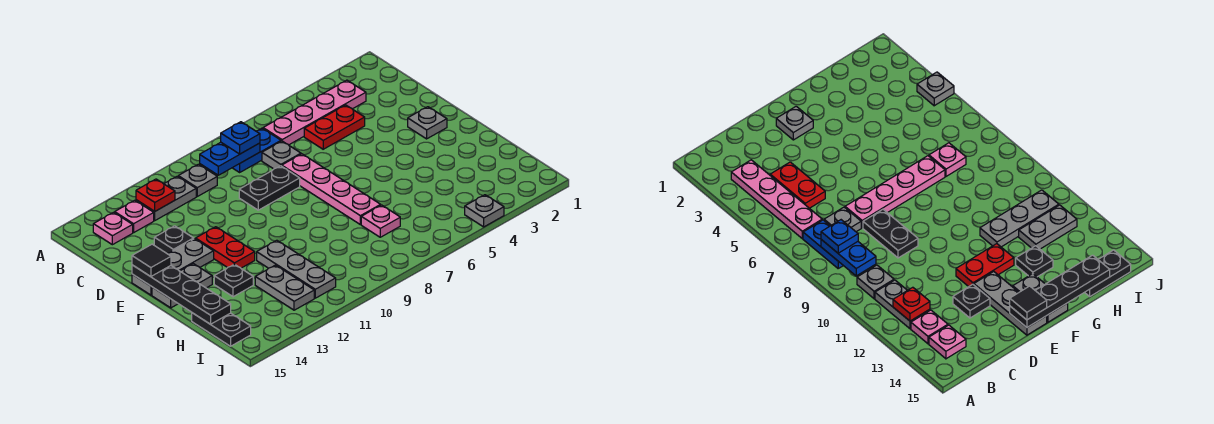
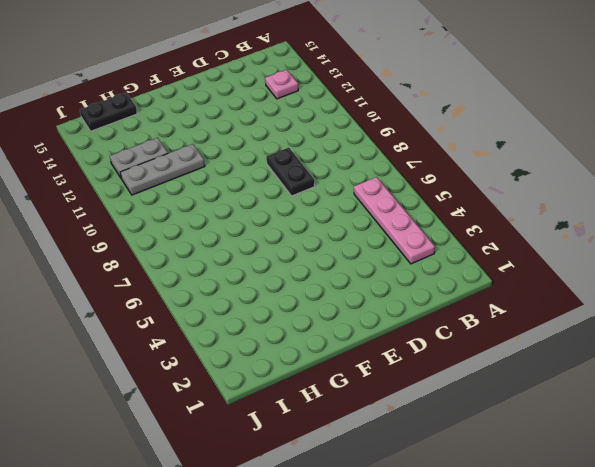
none -> blue plate B7:B8 level 1
none -> grey plate B10 level 1
none -> grey plate B11:B12 level 1

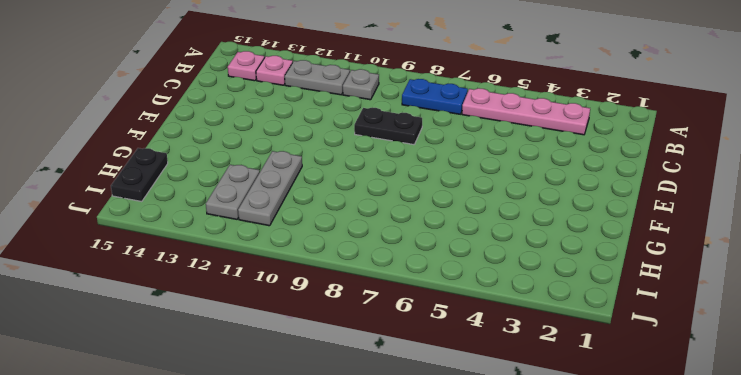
none -> red plate C4:C5 level 1
none -> grey plate C7 level 1
none -> pink plate D7:G7 level 1

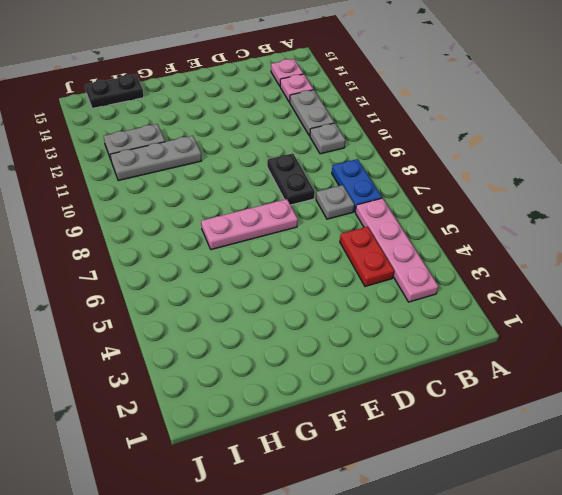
pink plate E7:G7 level 1 -> pink plate D7:G7 level 1
none -> black plate D13 level 1
none -> grey plate E2 level 1
none -> red plate E12:F12 level 1

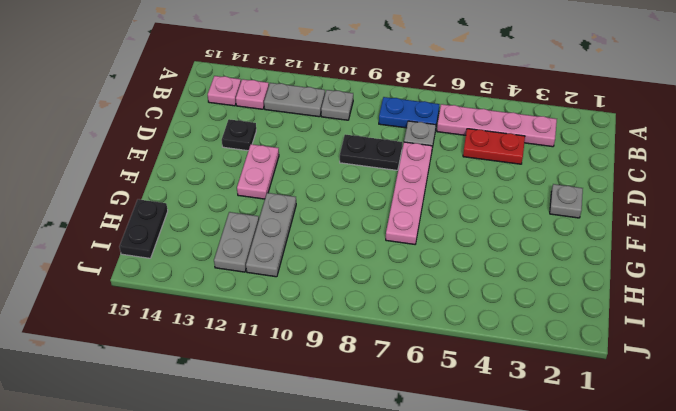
pink plate E12:F12 level 1 -> red plate E12:F12 level 1
none -> grey plate E13:E15 level 1
none -> grey plate F14:F15 level 1
none -> black plate G13 level 1

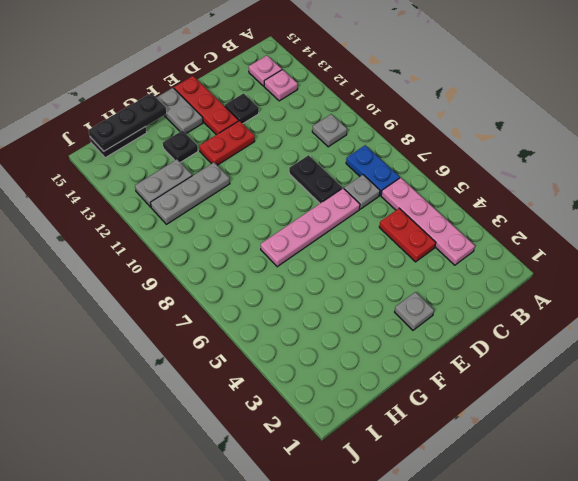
red plate E13:E15 level 1 -> grey plate E13:E15 level 1
black plate G15:I15 level 2 -> black plate E15:H15 level 2
none -> grey plate B11:B12 level 1
none -> pink plate H7 level 1
none -> grey plate J4 level 1

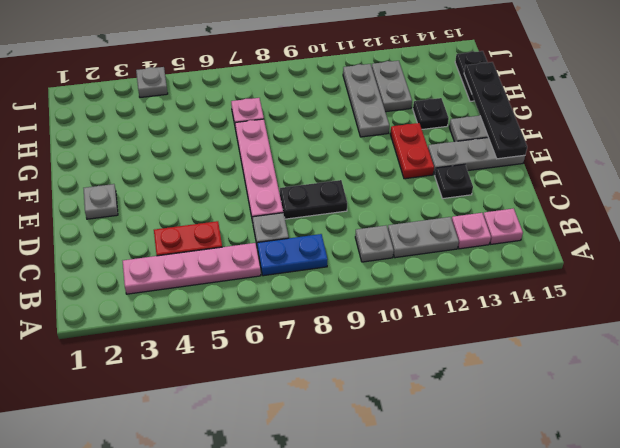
none -> blue plate B8:B9 level 2
none -> red plate B12 level 2
none -> blue plate B8 level 3

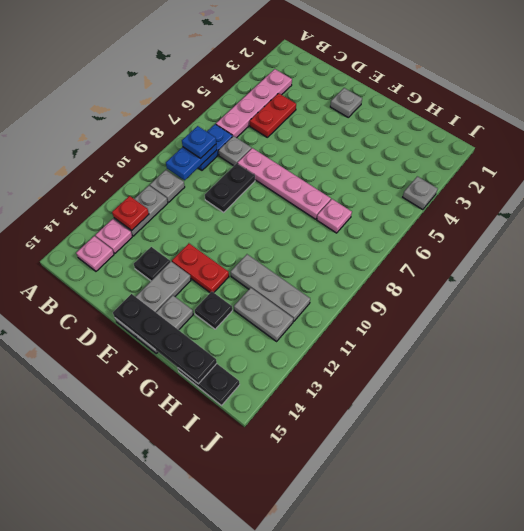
none -> black tile E15 level 3

